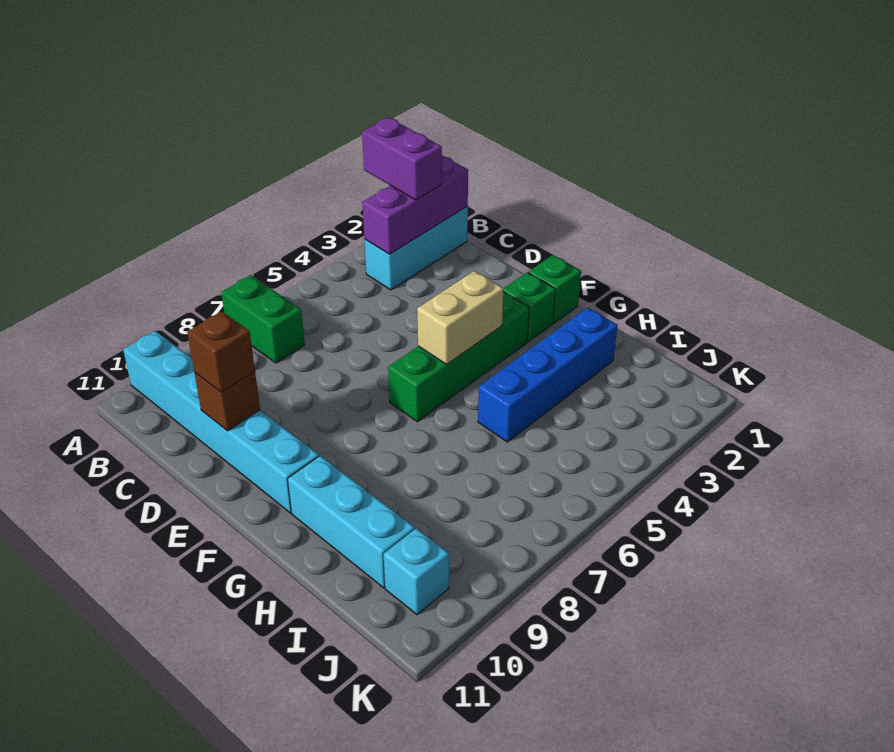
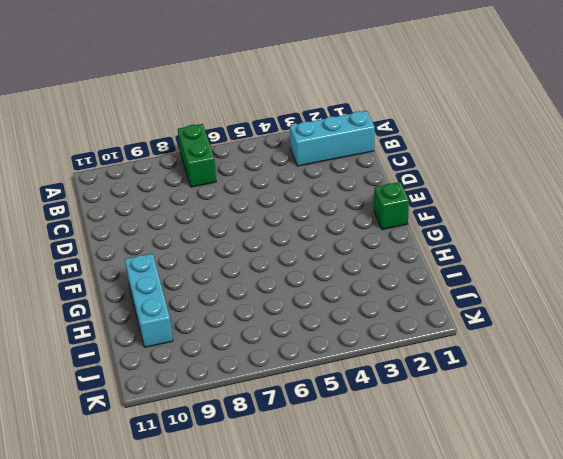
none -> cyan brick A10:F10 level 1
none -> green brick F2 level 1
none -> green brick F3:F6 level 1

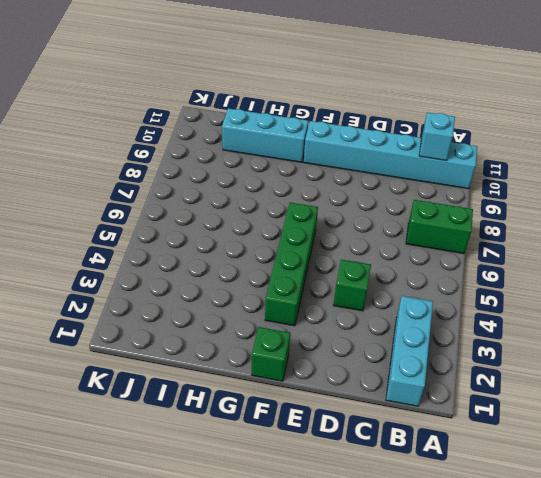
cyan brick B10 level 2 -> cyan brick J10 level 1
green brick D4 level 1 -> green brick F2 level 1
none -> blue brick H2:H5 level 1
none -> purple brick B1:B3 level 2
none -> brown brick D10 level 2

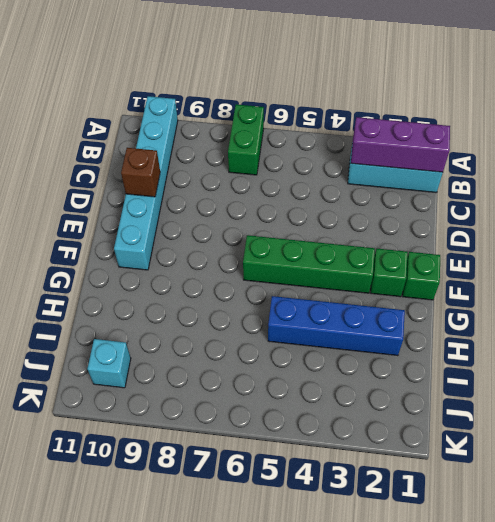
none -> cyan brick G10:I10 level 1
none -> tan brick F4:F5 level 2
none -> purple brick A2:B2 level 3

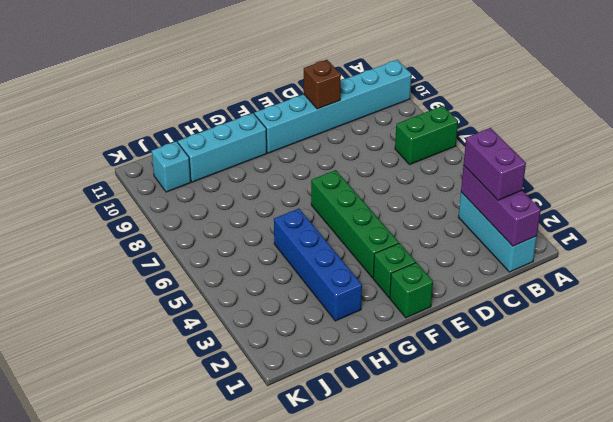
purple brick B2:B3 level 3 -> purple brick A2:B2 level 3
none -> tan brick F4:F5 level 2
none -> brown brick D10 level 3

